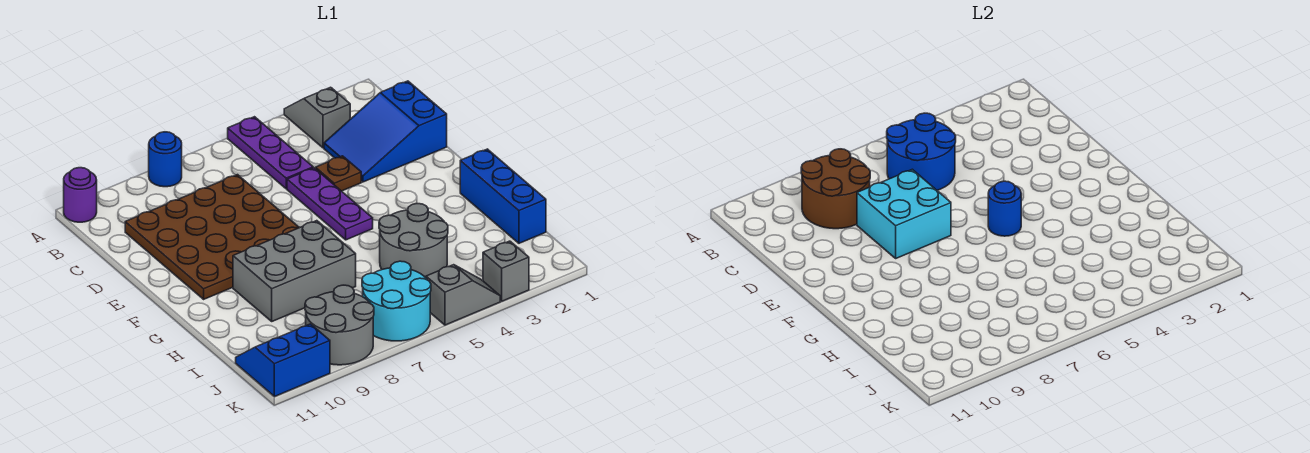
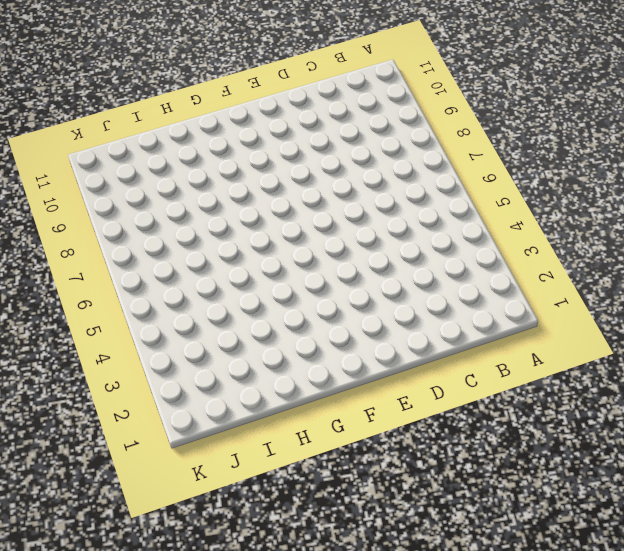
none -> grey slope A3:B3 level 1 top B
none -> purple plate A5:C5 level 1
none -> blue round brick A8 level 1

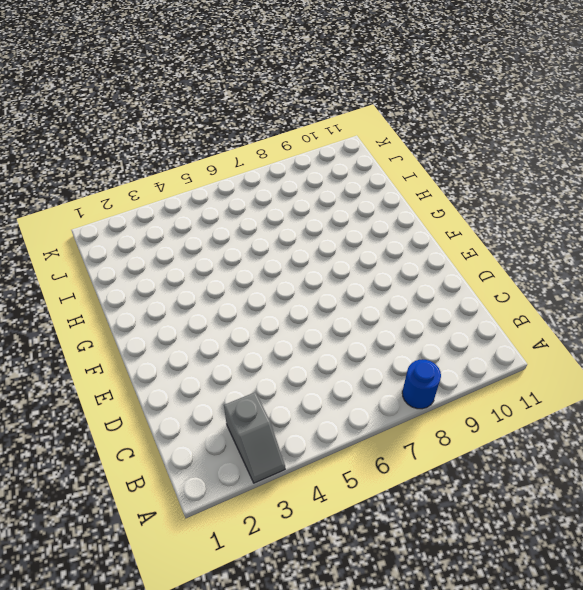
none -> purple plate A5:C5 level 1
none -> purple round brick A11 level 1
none -> blue slope C1:D3 level 1 top 1

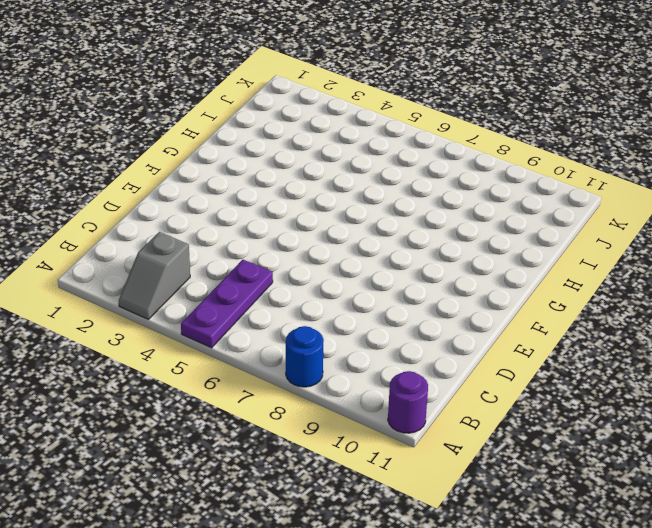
none -> blue slope C1:D3 level 1 top 1
none -> brown plate C7:F10 level 1
none -> brown plate D4 level 1

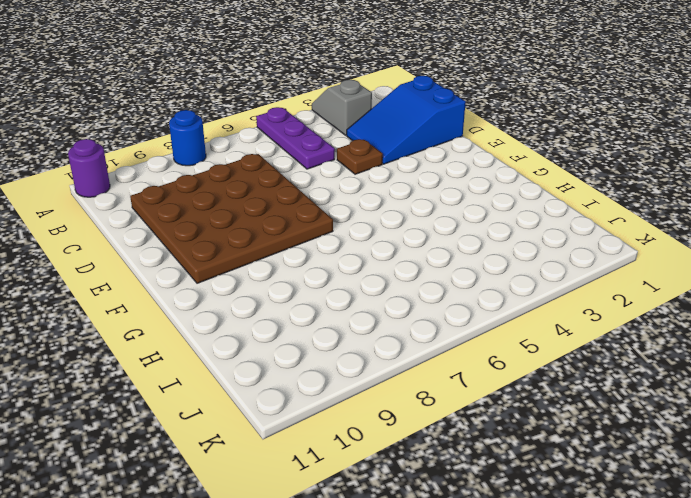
none -> purple plate D5:F5 level 1
none -> blue brick G1:I1 level 1
none -> grey brick G7:H9 level 1

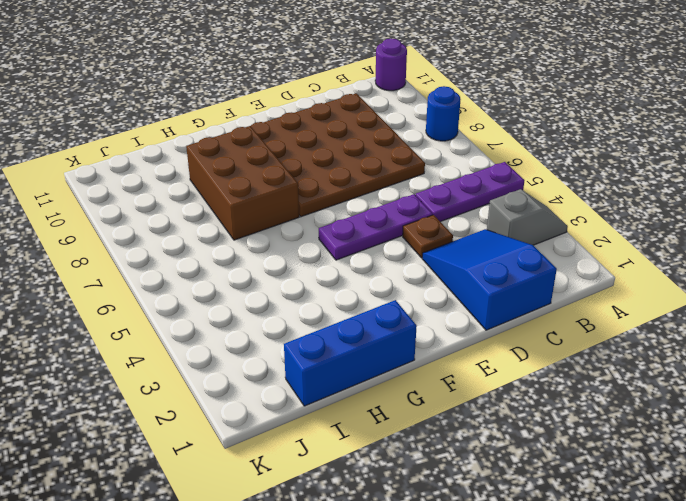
brown brick G7:H9 level 1 -> grey brick G7:H9 level 1
none -> grey round brick H4:I5 level 1
none -> cyan round brick J6:K7 level 1
none -> grey round brick J8:K9 level 1

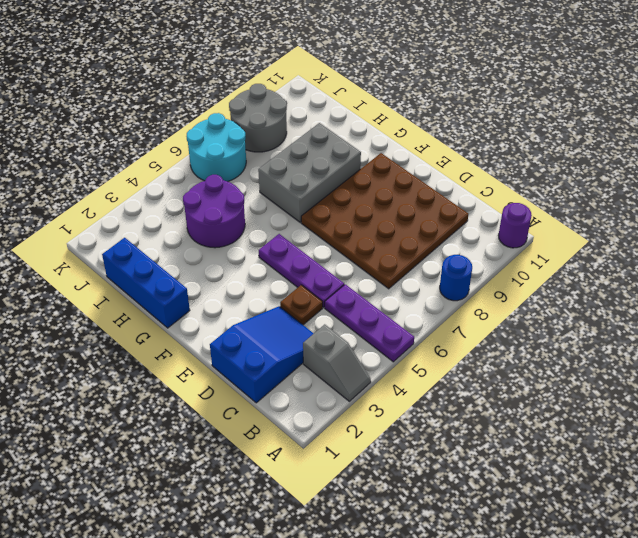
purple round brick H4:I5 level 1 -> grey round brick H4:I5 level 1
none -> blue slope J10:K11 level 1 top K
none -> grey brick K3 level 1
none -> grey slope K4:K5 level 1 top 5

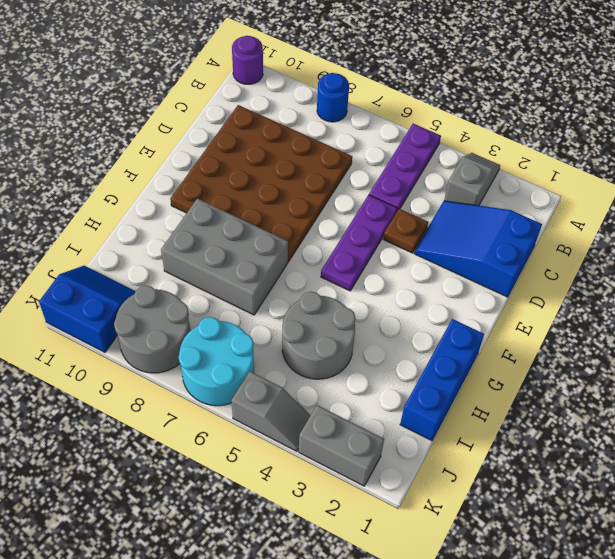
grey brick K2:K3 level 1 -> grey brick K3 level 1
none -> blue round brick B5:C6 level 2
none -> brown round brick B8:C9 level 2
none -> cyan brick D7:E8 level 2

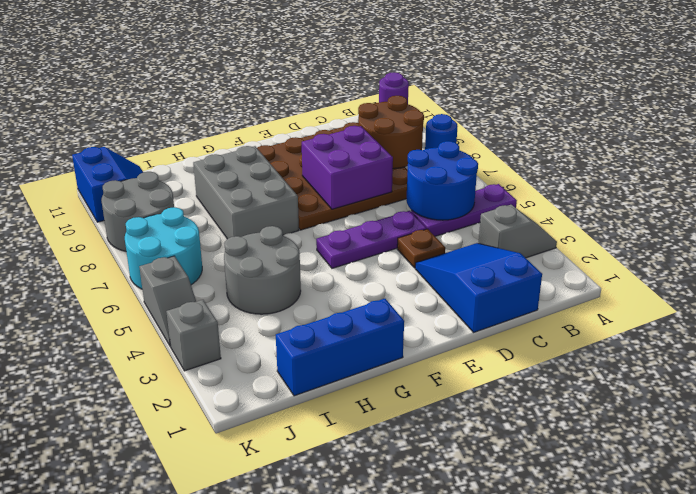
purple brick D7:E8 level 2 -> cyan brick D7:E8 level 2
none -> blue round brick F5 level 2

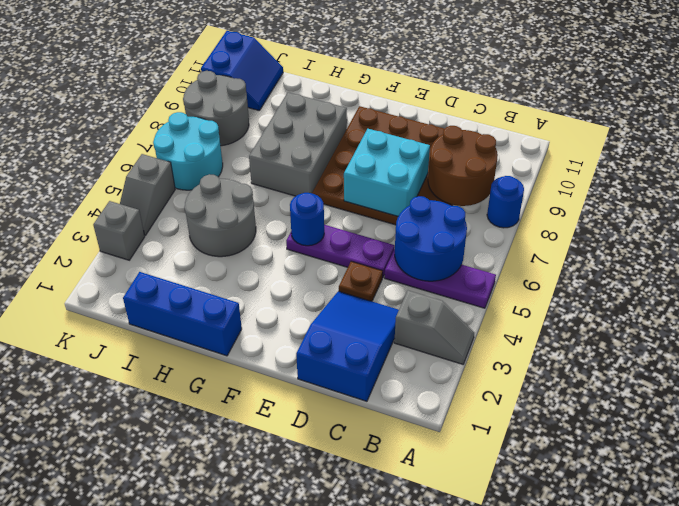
none -> purple round brick A11 level 1

